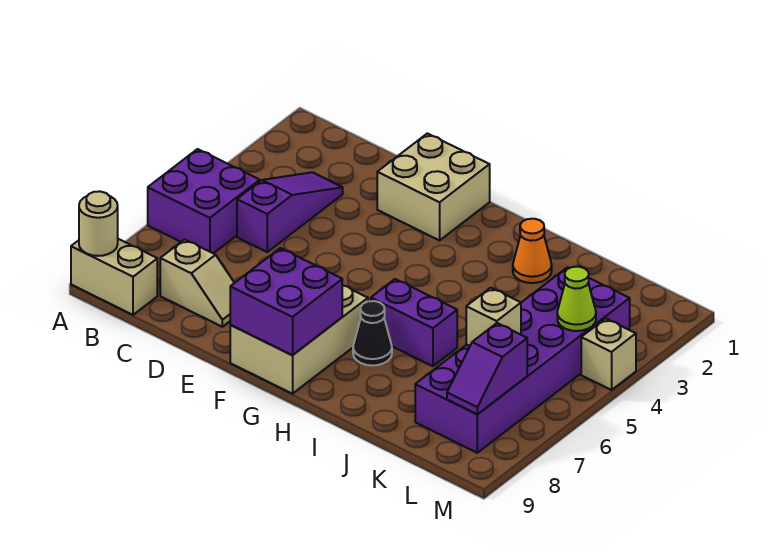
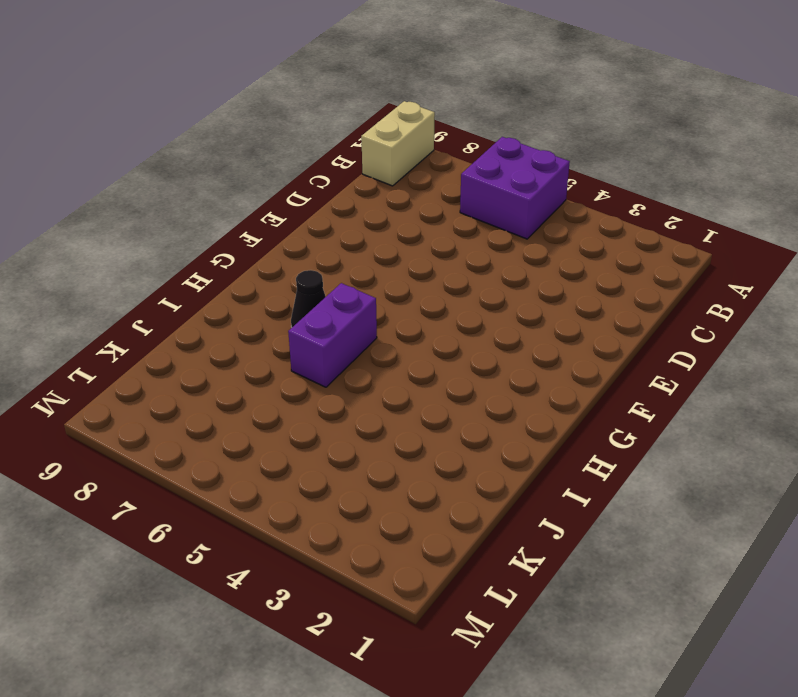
none -> purple slope C3:C5 level 1 top 5
none -> tan slope C8:D8 level 1 top C
none -> tan brick E1:F2 level 1

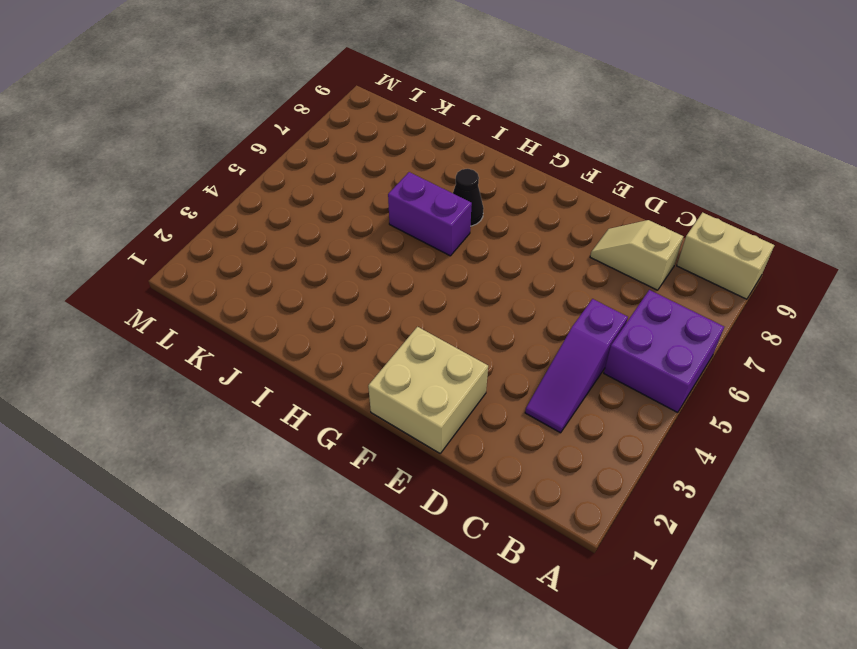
none -> tan brick F7:G9 level 1
none -> orange cone I2 level 1
none -> purple brick K3:L8 level 1

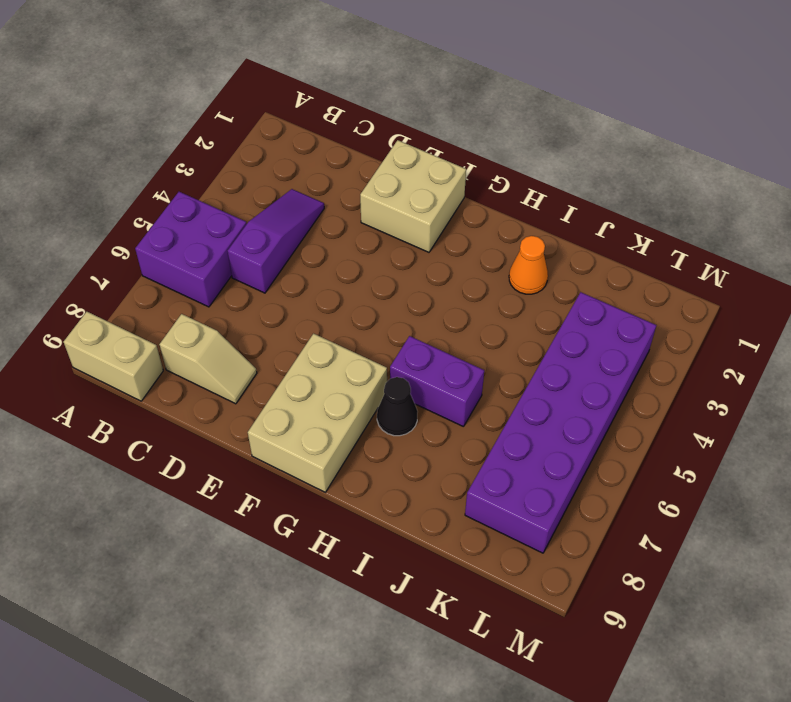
none -> tan brick M4 level 1
none -> tan round brick A9 level 2
none -> purple brick F8:G9 level 2

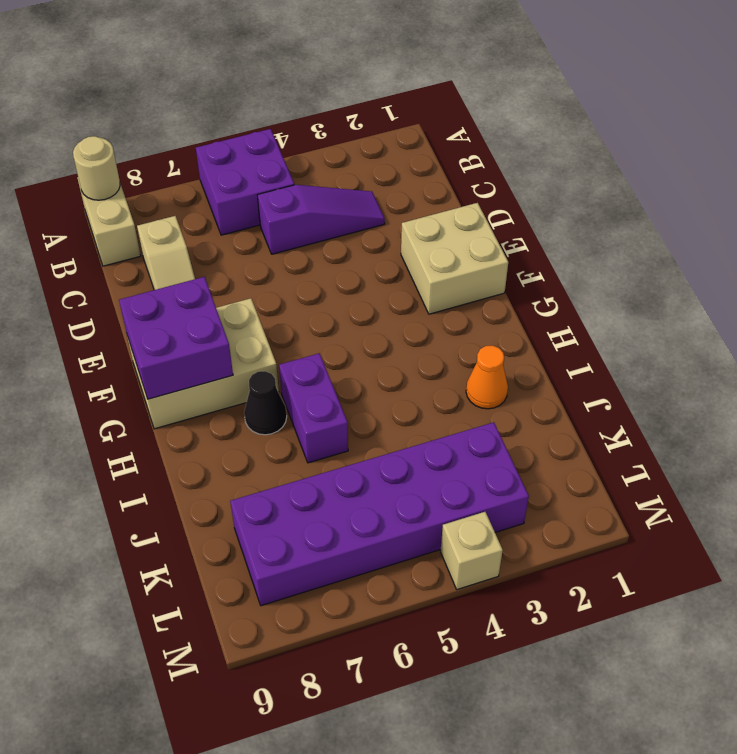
none -> tan brick K6 level 2
none -> lime cone L4 level 2
none -> purple slope L7:L8 level 2 top 7

